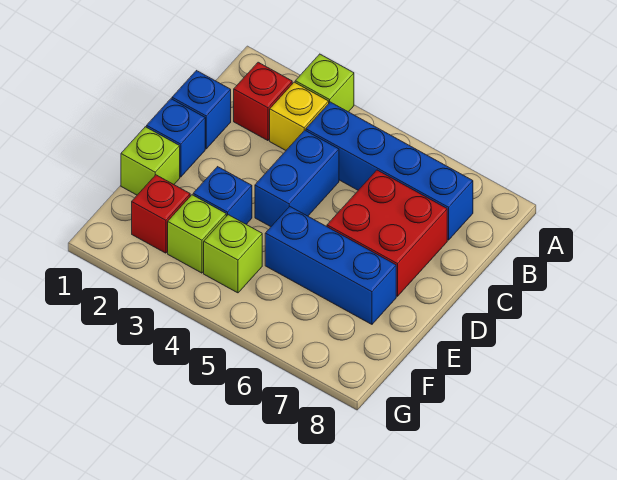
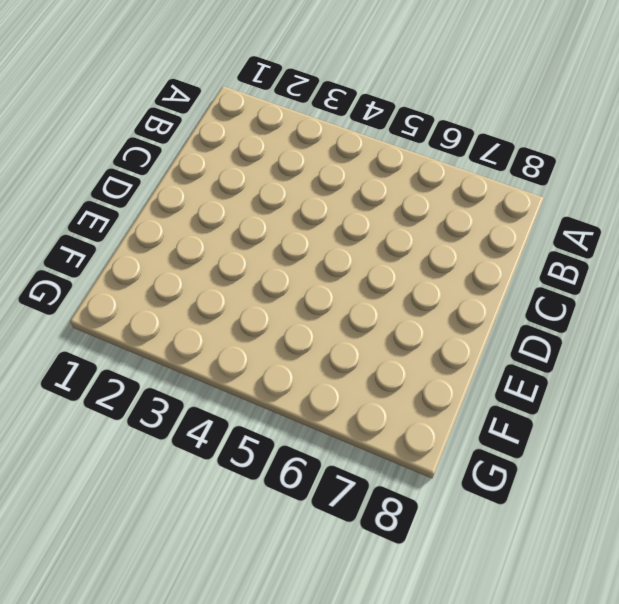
none -> lime brick A3 level 1
none -> red brick B2 level 1
none -> yellow brick B3 level 1

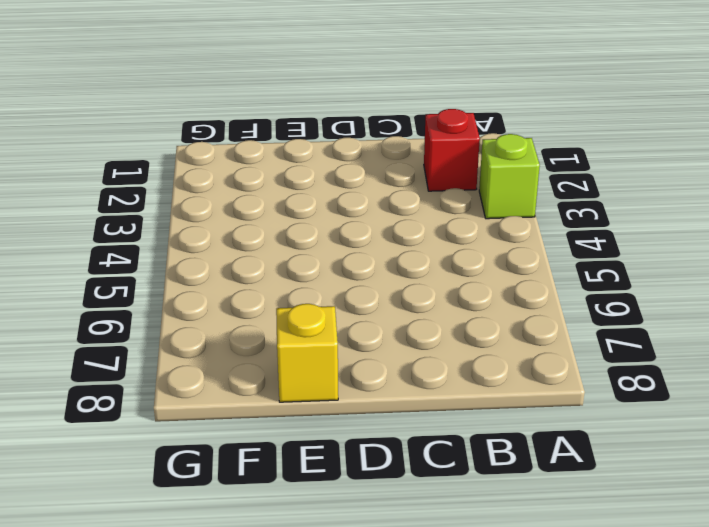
yellow brick E8 level 1 -> yellow brick B3 level 1
none -> blue brick B4:B7 level 1
none -> blue brick C1 level 1
none -> blue brick C4:D4 level 1

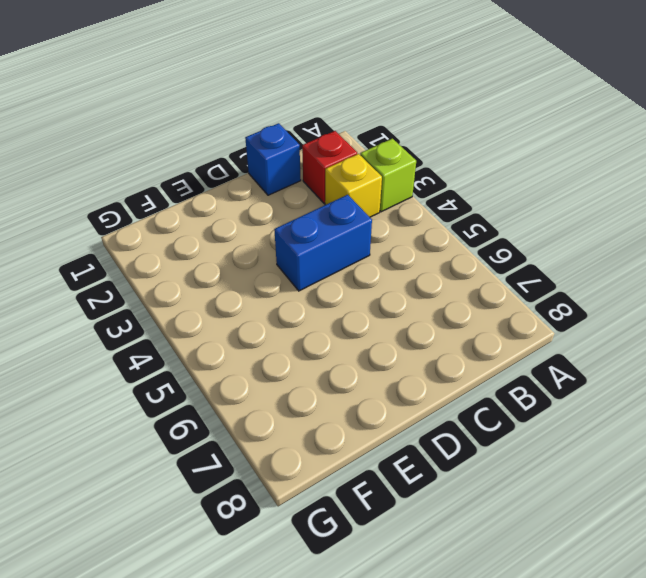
none -> blue brick B4:B7 level 1
none -> red brick C6:D7 level 1
none -> blue brick D1 level 1

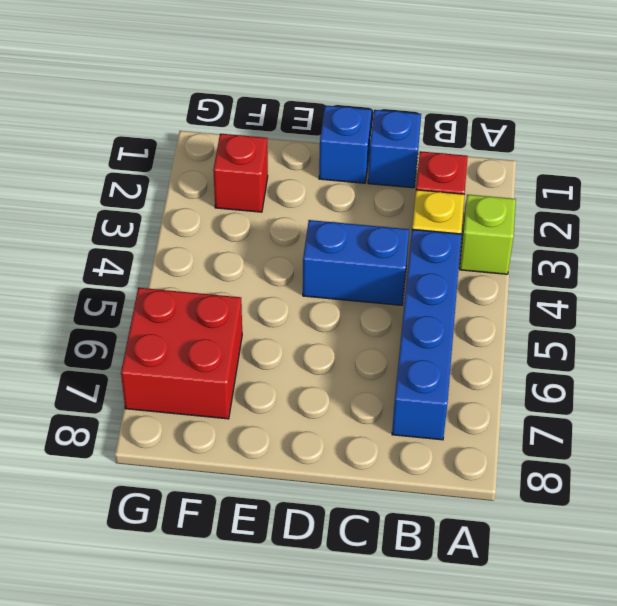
red brick F6:G7 level 1 -> red brick C6:D7 level 1
none -> lime brick E1 level 1
none -> blue brick E3 level 1
none -> blue brick E5:E7 level 1

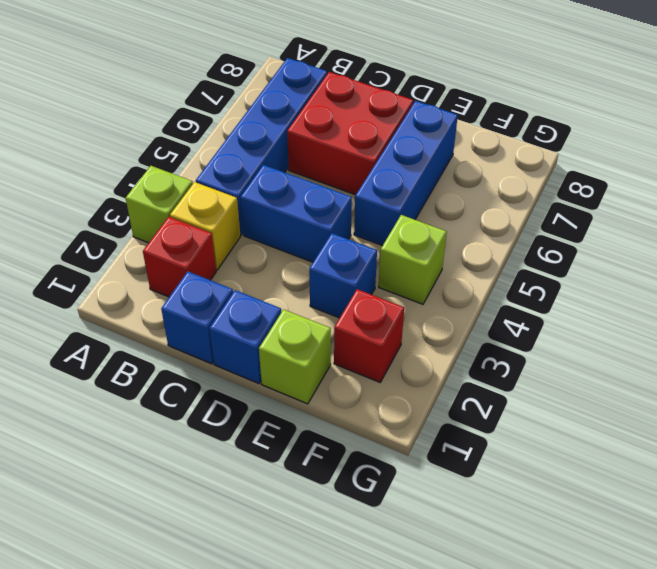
none -> lime brick F3 level 1

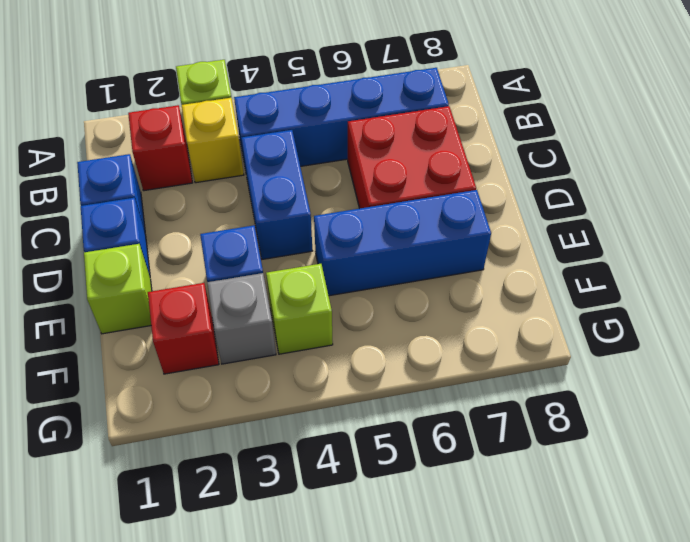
grey brick F3 level 1 -> lime brick F3 level 1

